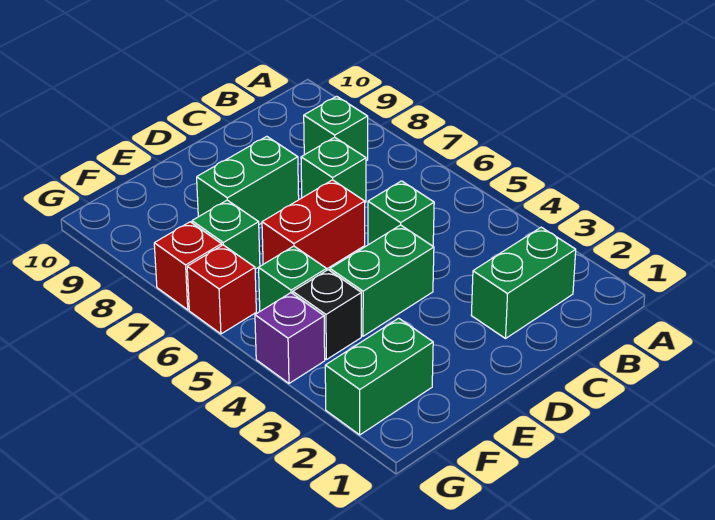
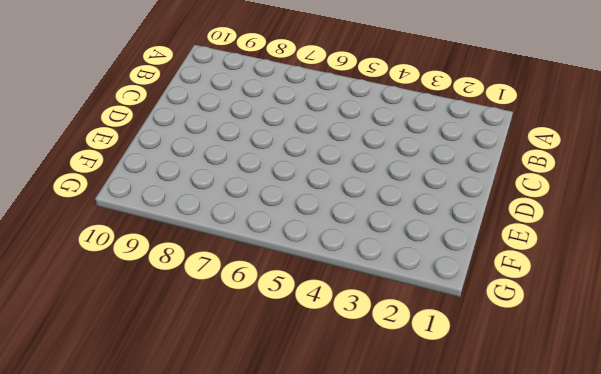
none -> green brick B2:C2 level 1
none -> green brick B8 level 1
none -> green brick C5 level 1

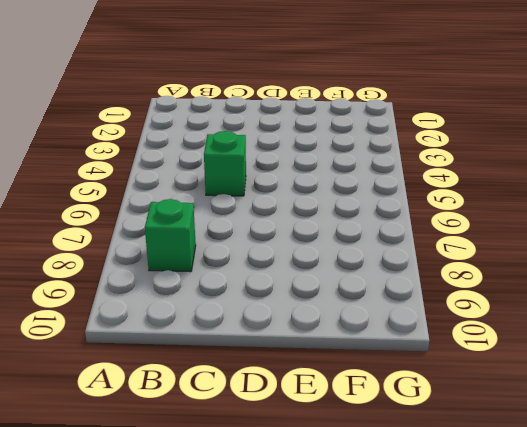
none -> green brick B2:C2 level 1
none -> green brick C7 level 1
none -> green brick D4:E4 level 1

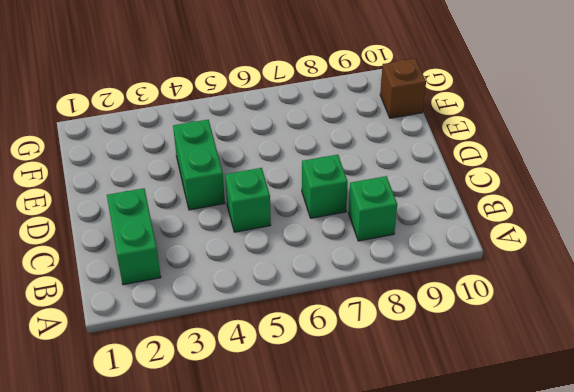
brown brick F10 level 1 -> none
none -> red brick D6:E6 level 1
none -> green brick D8:E8 level 1
none -> green brick F2:G2 level 1

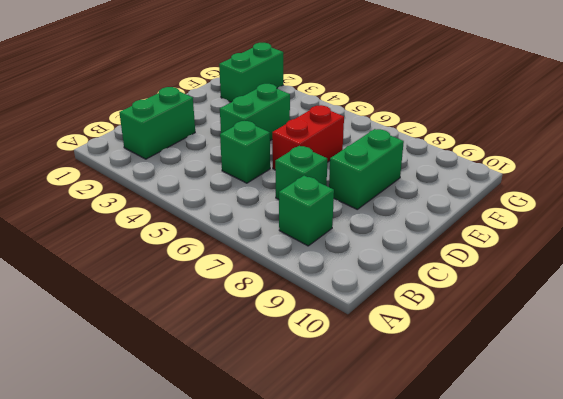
none -> black brick F4 level 1
none -> green brick F5 level 1
none -> green brick F7 level 1

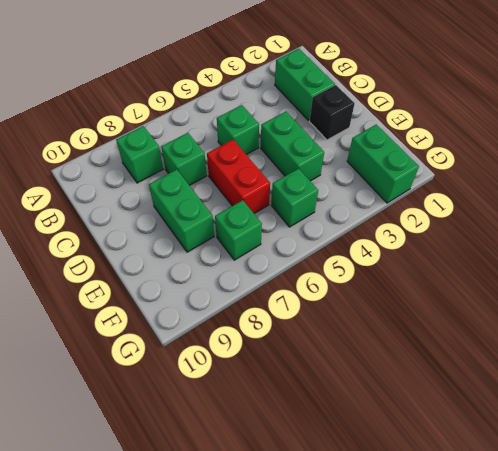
black brick D2 level 1 -> black brick F4 level 1
none -> purple brick G4 level 1
none -> red brick G6 level 1
none -> red brick G7 level 1

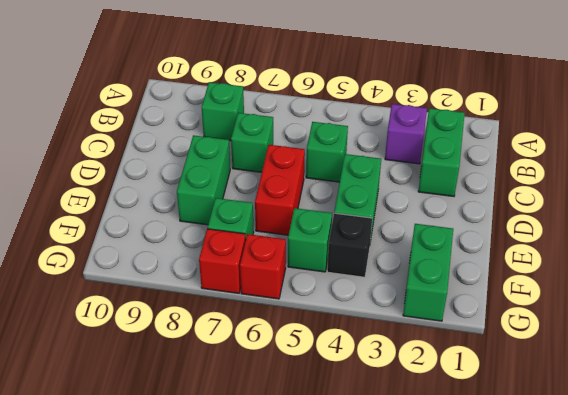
purple brick B3 level 1 -> purple brick G4 level 1

